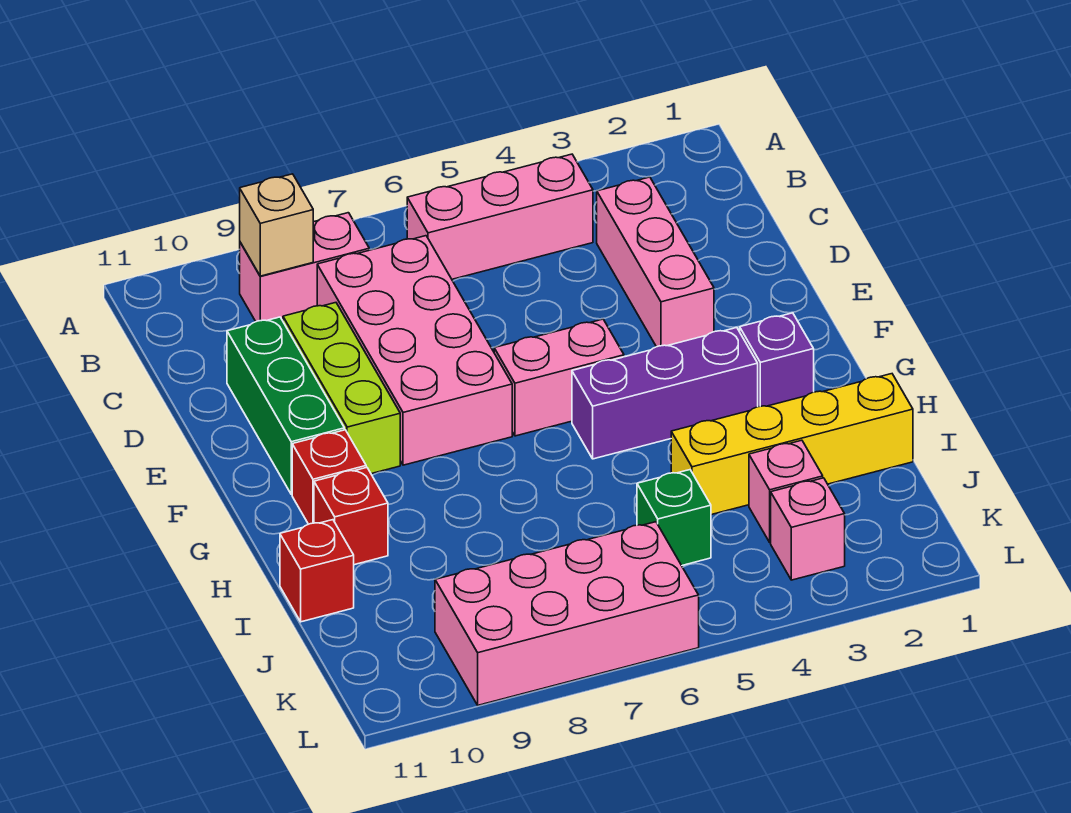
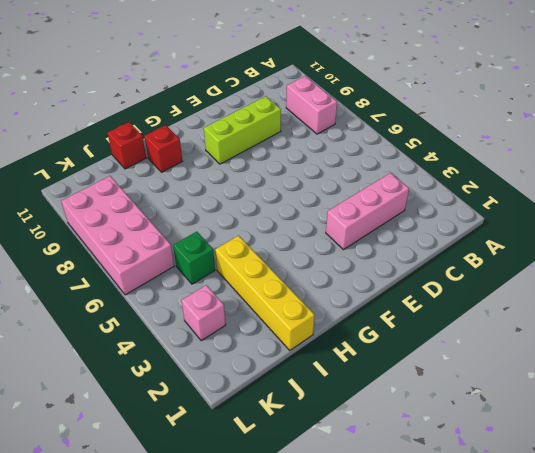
none -> pink brick B4:B6 level 1
none -> pink brick C7:F8 level 1
none -> green brick D10:F10 level 1

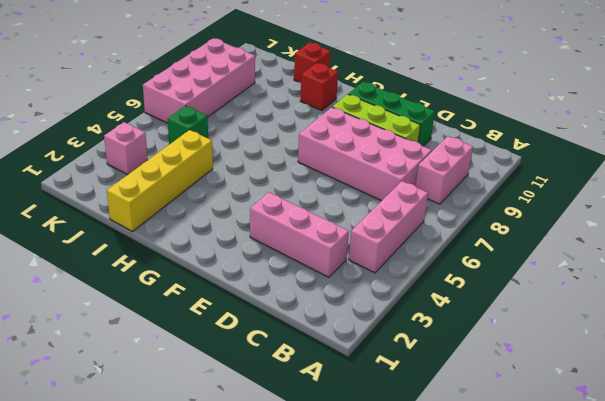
none -> pink brick F5:F6 level 1
none -> purple brick G2 level 1
none -> purple brick G3:G5 level 1

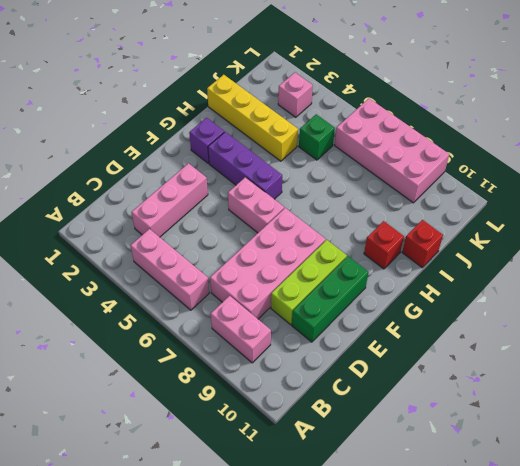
none -> red brick G10 level 1
none -> pink brick J3 level 1
none -> tan brick B9 level 2

